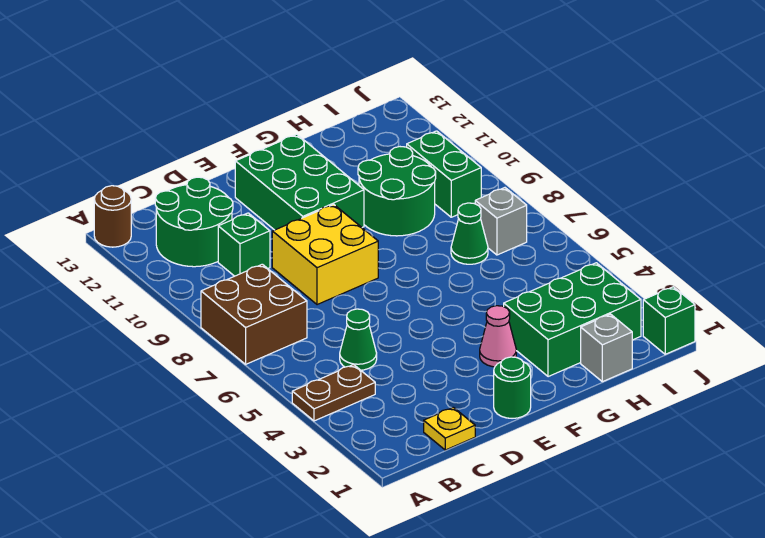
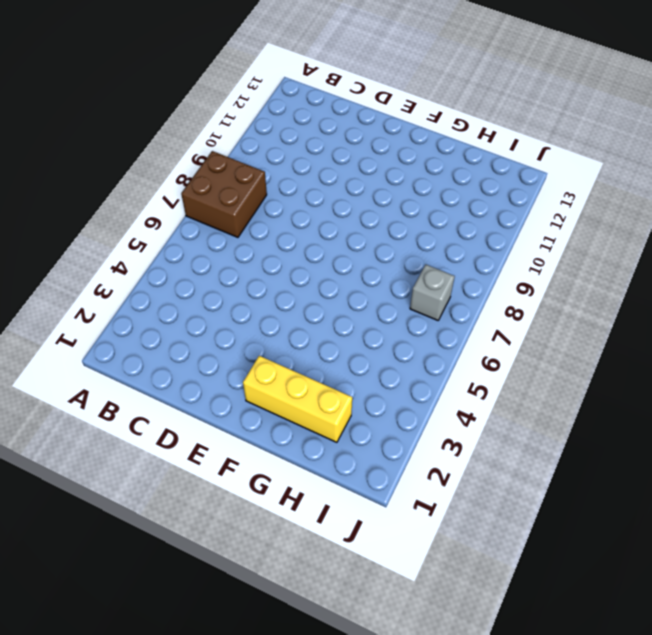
yellow brick F2:H2 level 1 -> green brick G2:I3 level 1
none -> brown plate A4:B4 level 1
none -> brown round brick A13 level 1
none -> green round brick B11:C12 level 1

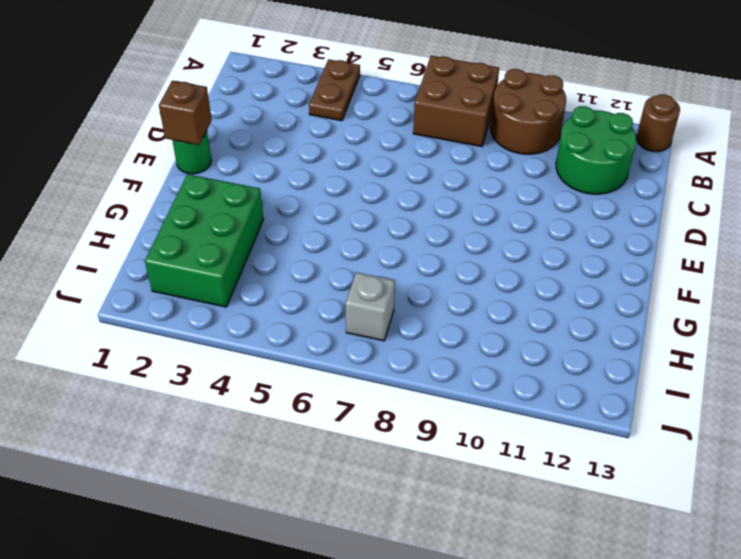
brown round brick A9:B10 level 1 -> none
brown brick E1 level 2 -> none
none -> yellow plate C1 level 1
none -> green cone C5 level 1
none -> green brick C10 level 1

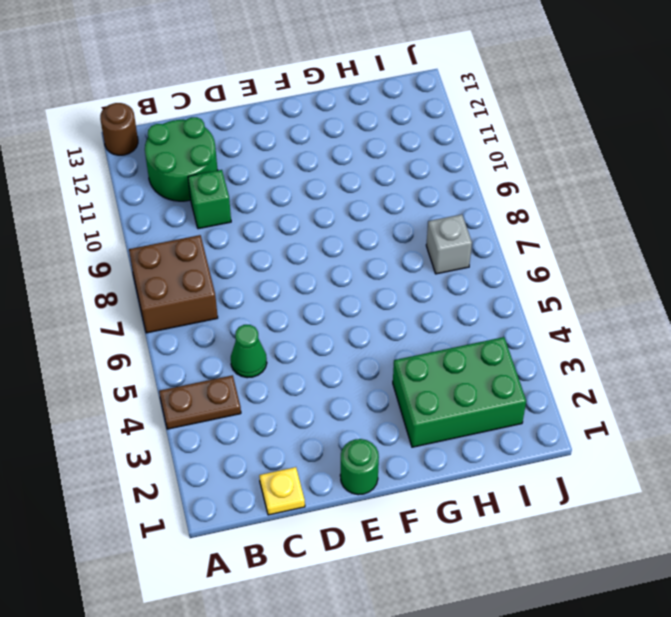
none -> yellow brick D8:E9 level 1
none -> green brick E10:F12 level 1
none -> pink cone F3 level 1

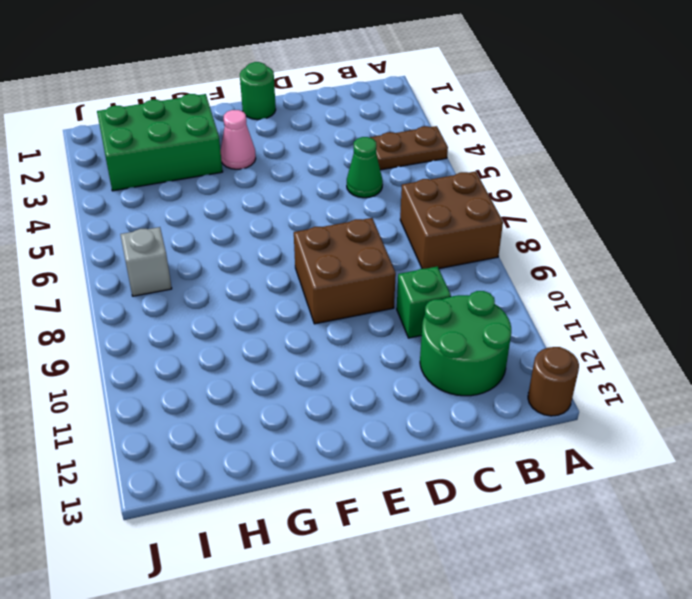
brown brick D8:E9 level 1 -> yellow brick D8:E9 level 1
none -> yellow plate C1 level 1
none -> green brick E10:F12 level 1
none -> green round brick G9:H10 level 1

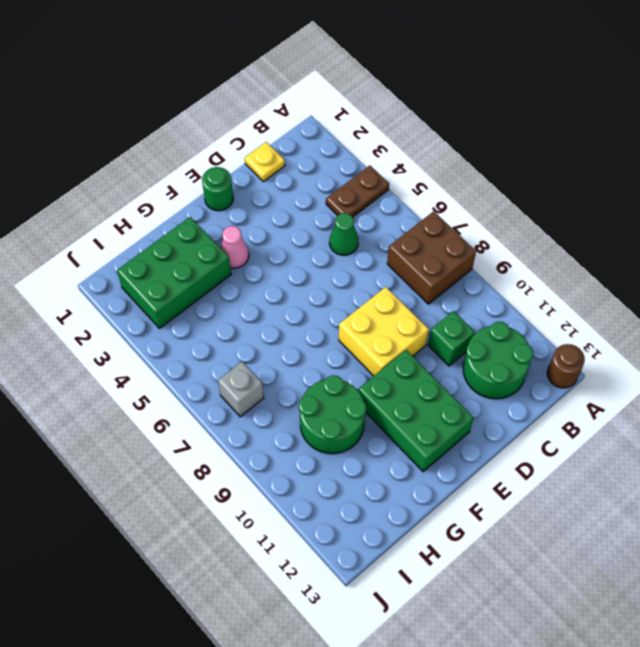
none -> grey brick H1 level 1
none -> green cone H7 level 1
none -> green brick I9:I10 level 1

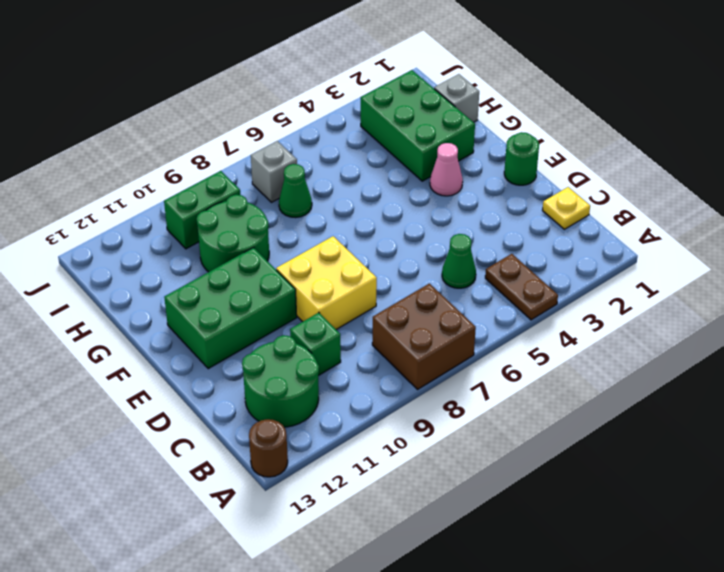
none -> green brick J1 level 1

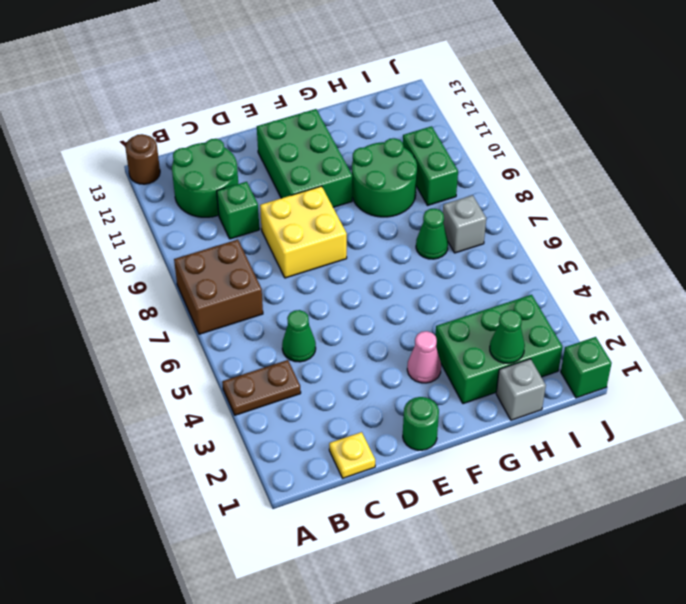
green cone H2 level 2 -> none

